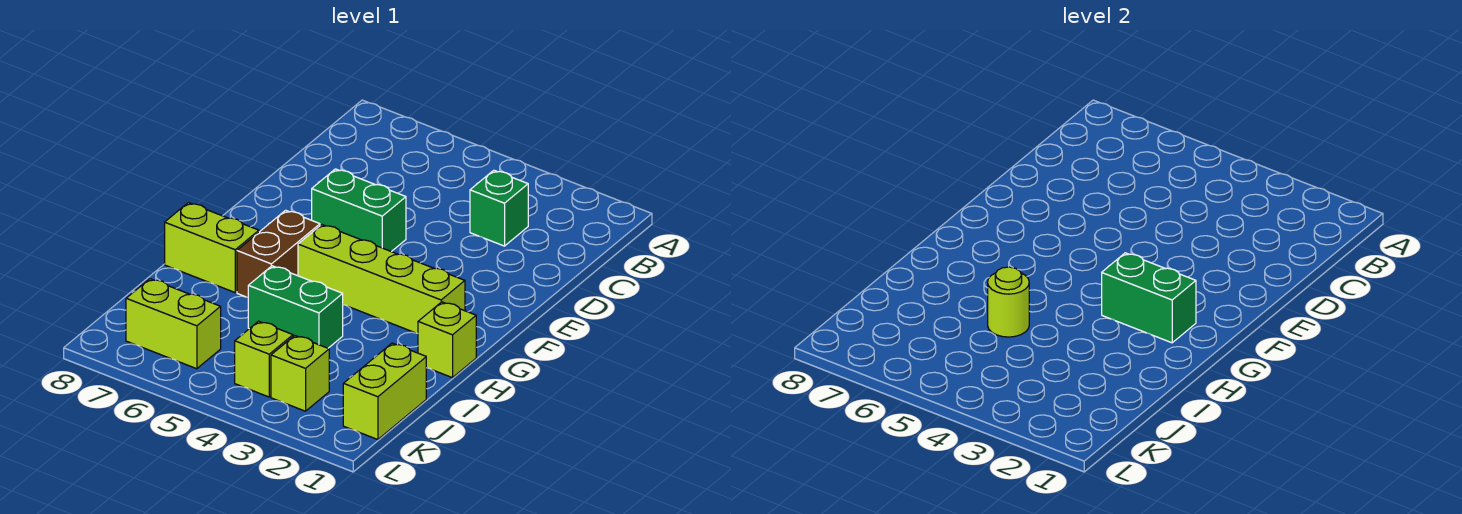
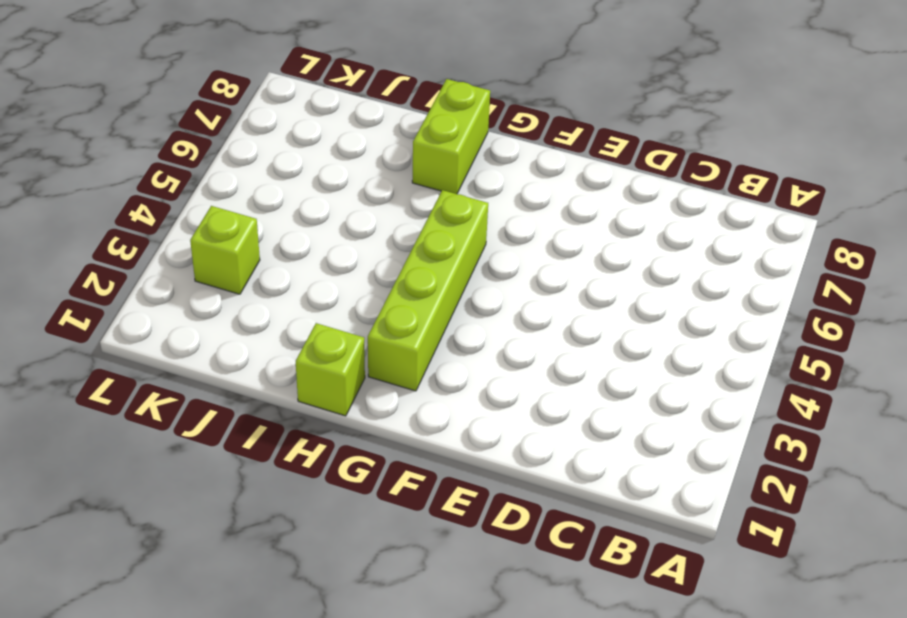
none -> green brick C3 level 1
none -> green brick E5:E6 level 1
none -> brown brick G6:H6 level 1

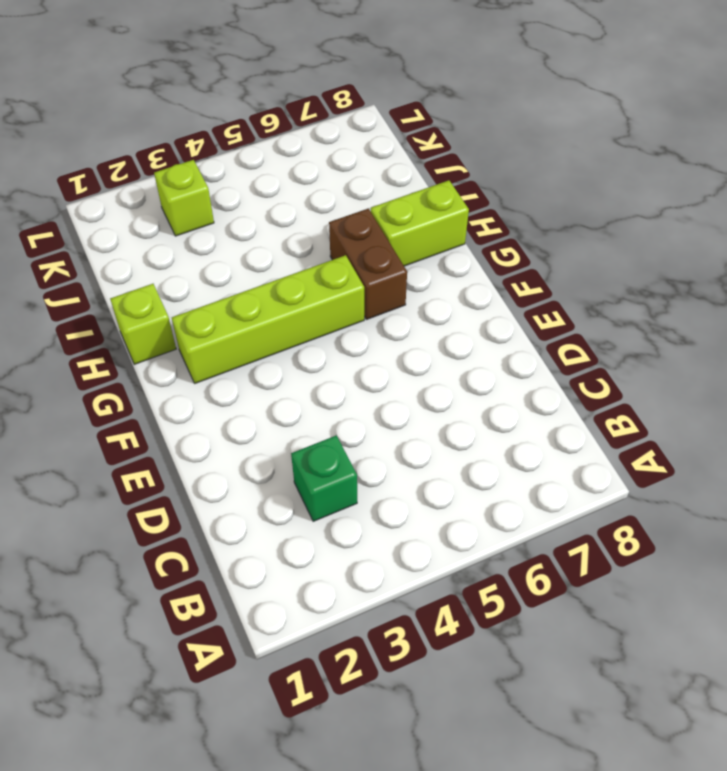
none -> green brick E5:E6 level 1
none -> green brick I4:I5 level 1
none -> lime brick J1:K1 level 1

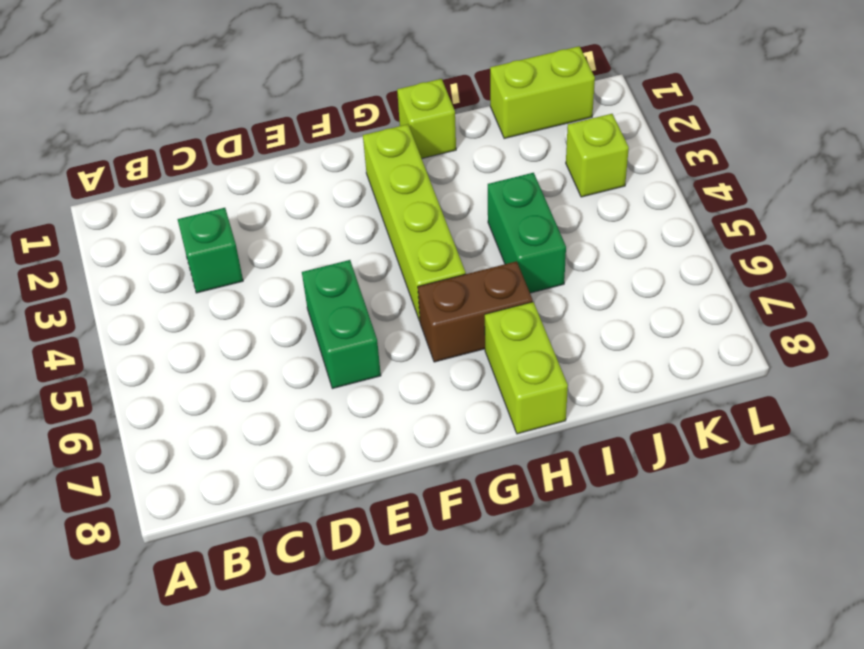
none -> lime brick K4 level 1
none -> lime brick K6:K7 level 1
none -> green brick G2:G3 level 2

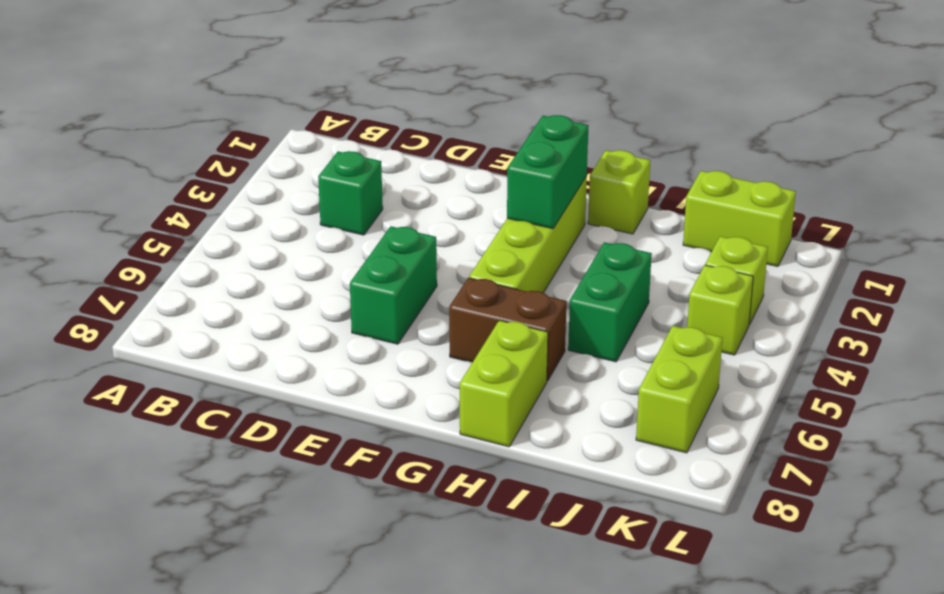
none -> lime round brick I5 level 2

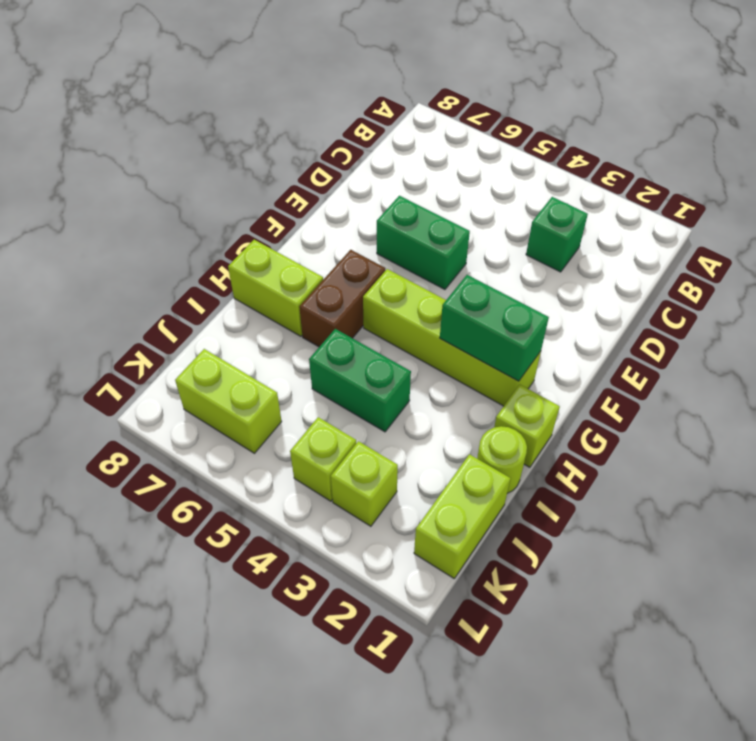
lime round brick I1 level 1 -> lime round brick I5 level 2

